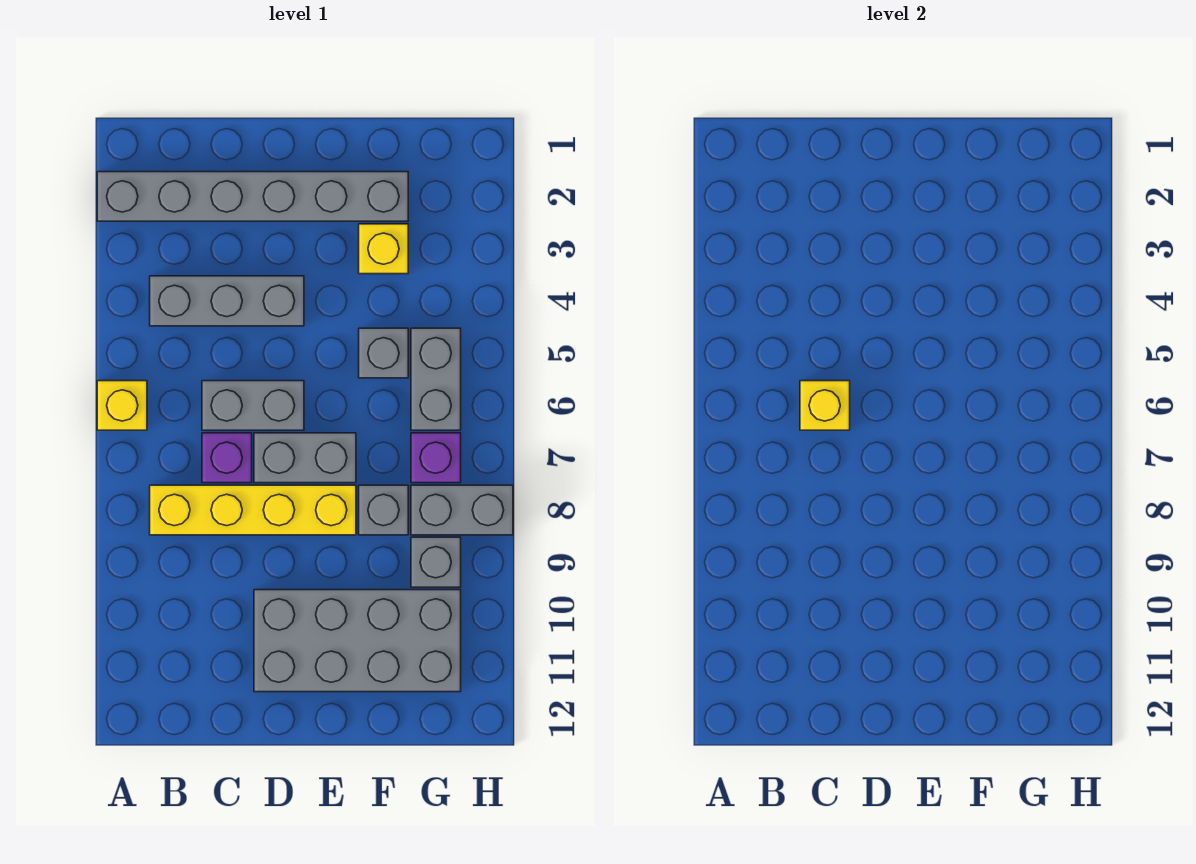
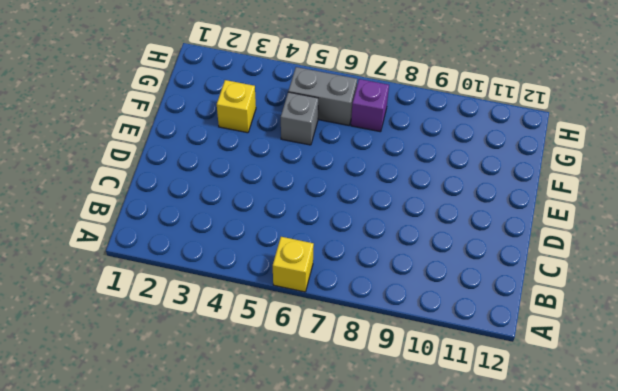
none -> grey brick A2:F2 level 1
none -> grey brick B4:D4 level 1
none -> yellow brick B8:E8 level 1

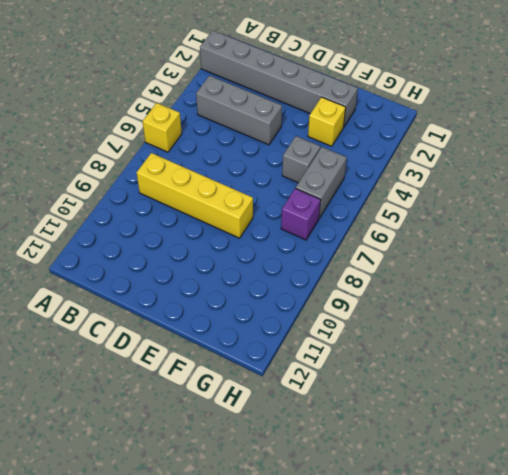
none -> grey brick C6:D6 level 1
none -> purple brick C7 level 1
none -> grey brick D7:E7 level 1

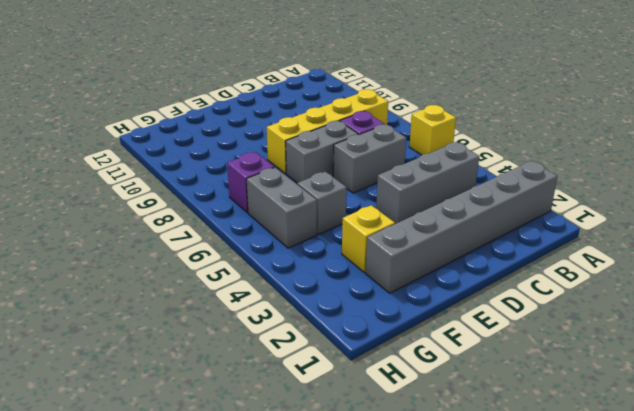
none -> grey brick D10:G11 level 1
none -> grey brick F8 level 1
none -> grey brick G8:H8 level 1

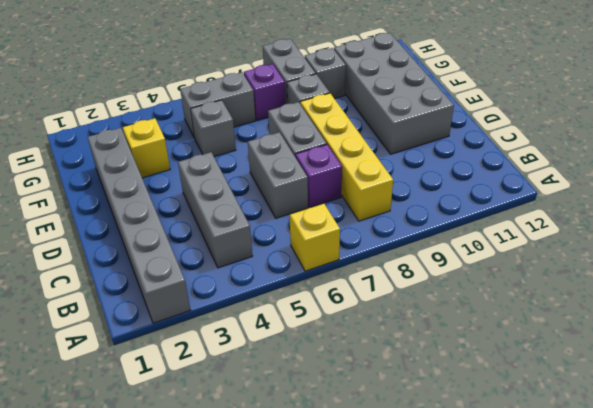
none -> yellow brick C6 level 2

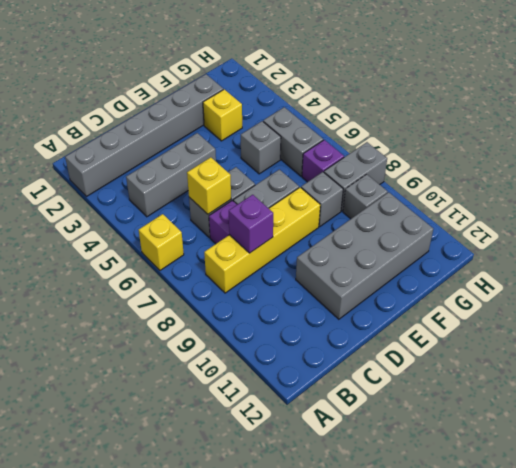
purple brick C8 level 2 -> none

